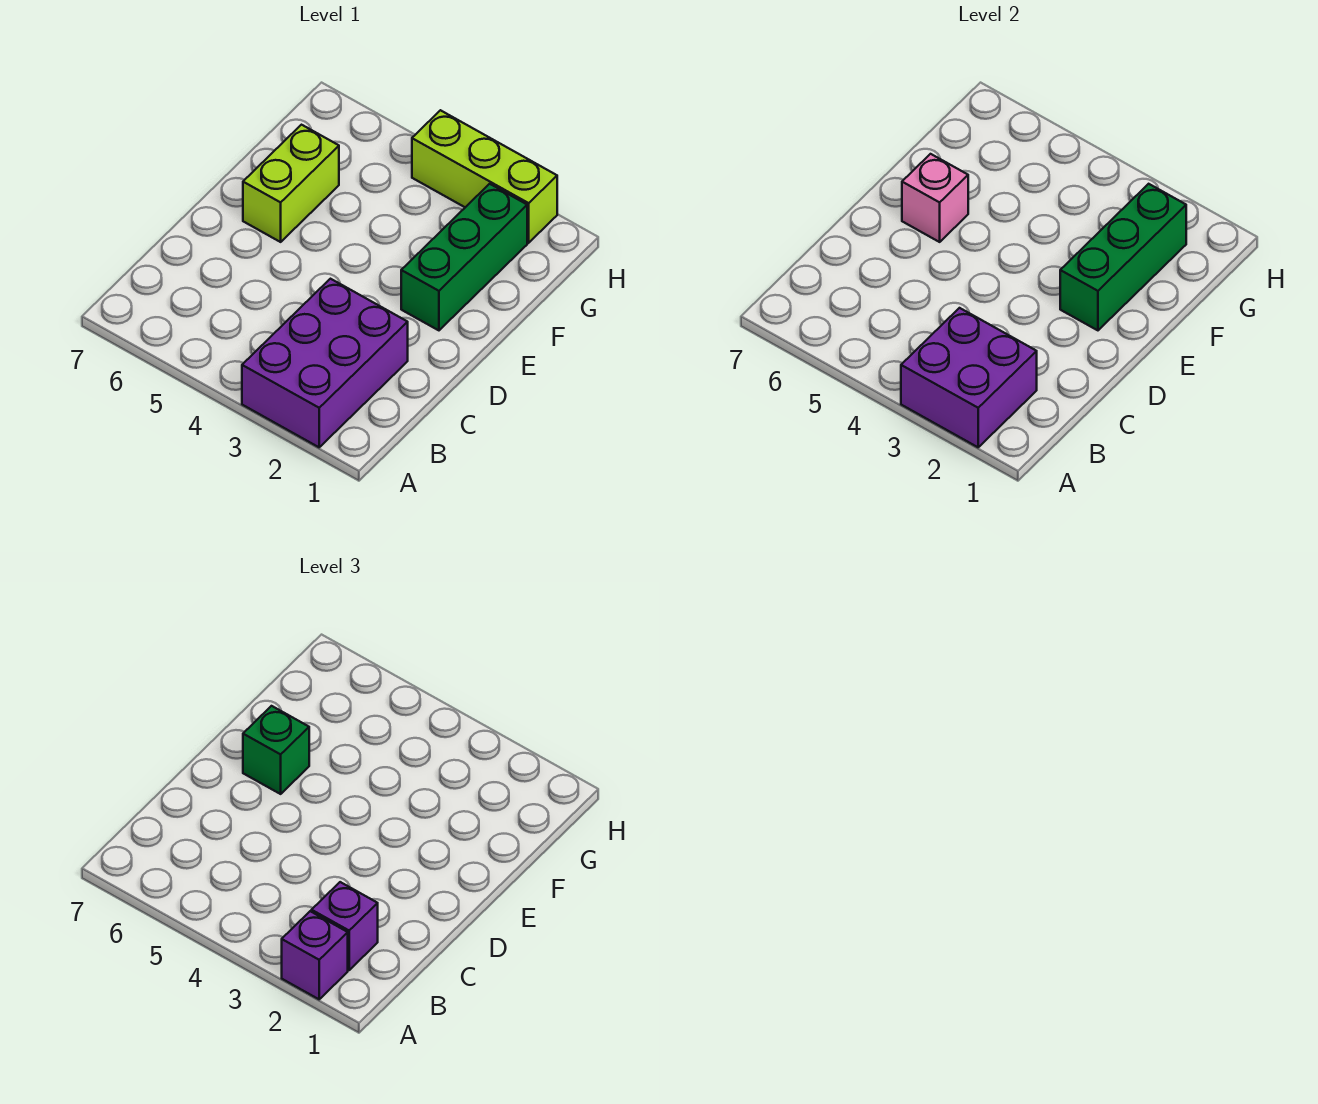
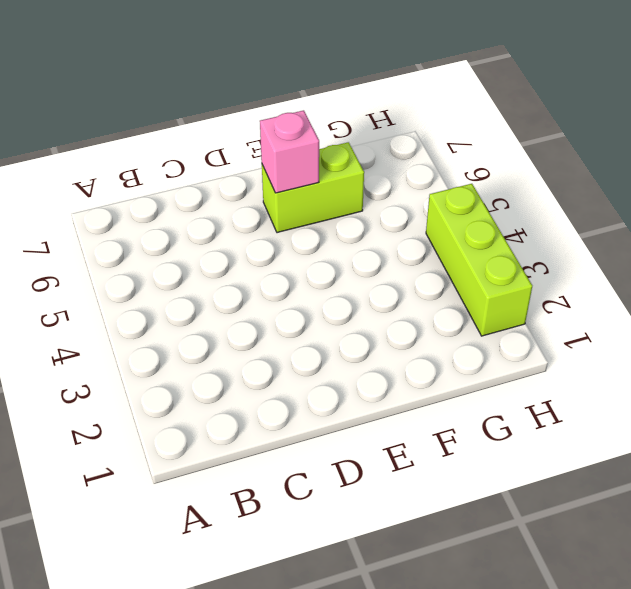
none -> purple brick A2:C3 level 1
none -> green brick E2:G2 level 1

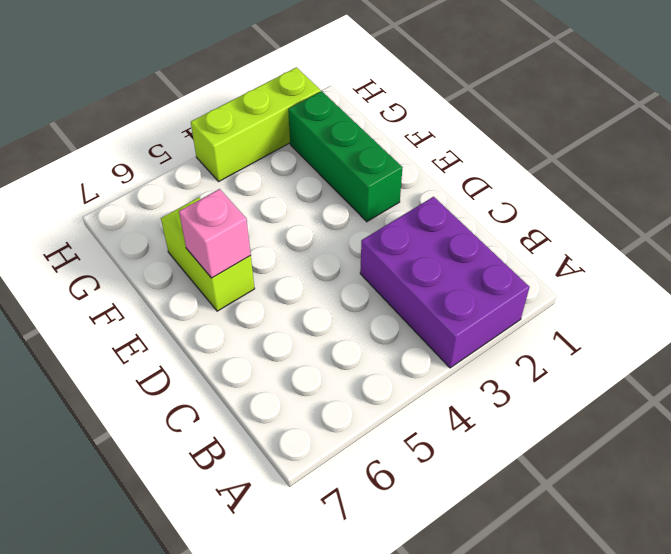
none -> purple brick A2:B3 level 2
none -> green brick E2:G2 level 2

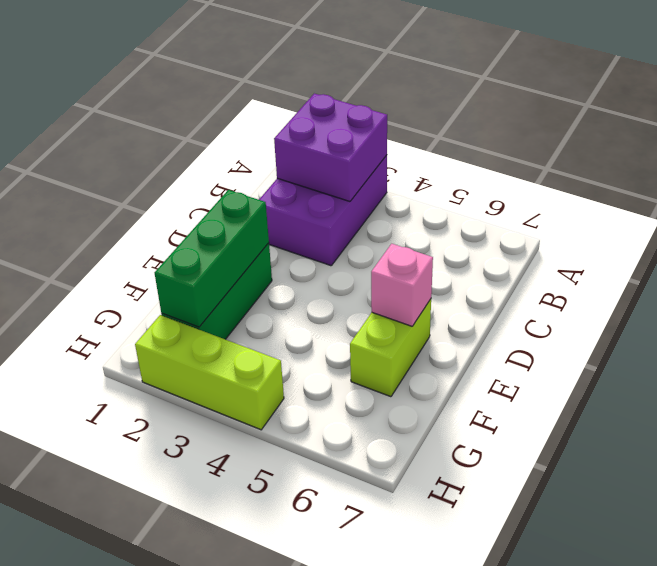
none -> purple brick A2 level 3
none -> purple brick B2 level 3

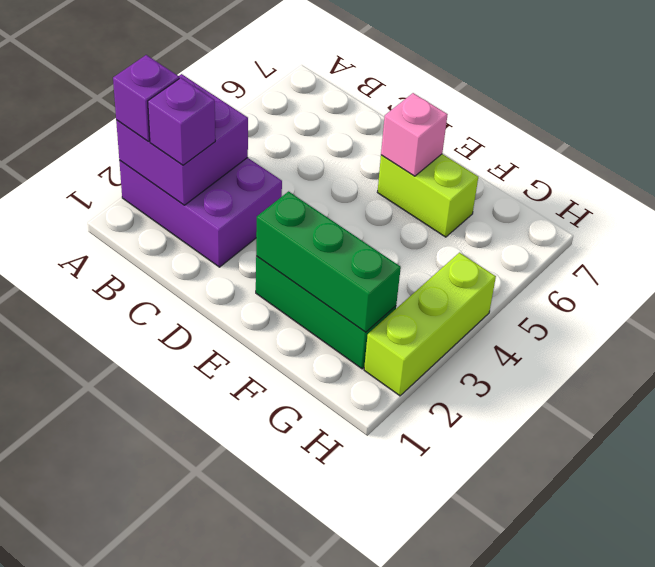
none -> green brick E6 level 3

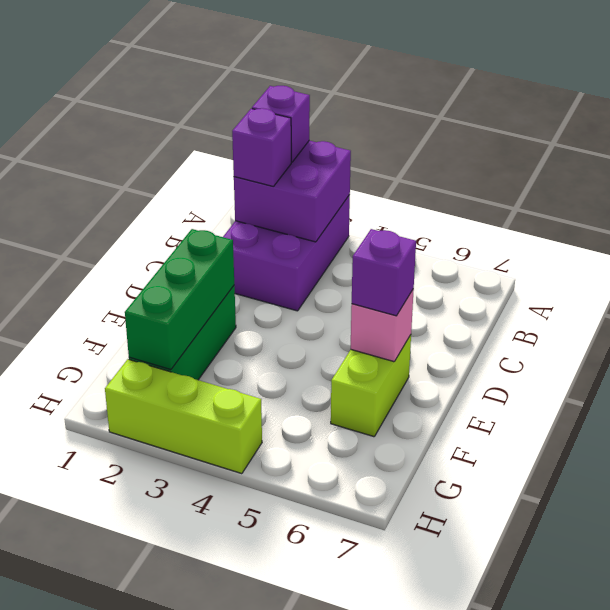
purple brick E6 level 3 -> green brick E6 level 3

